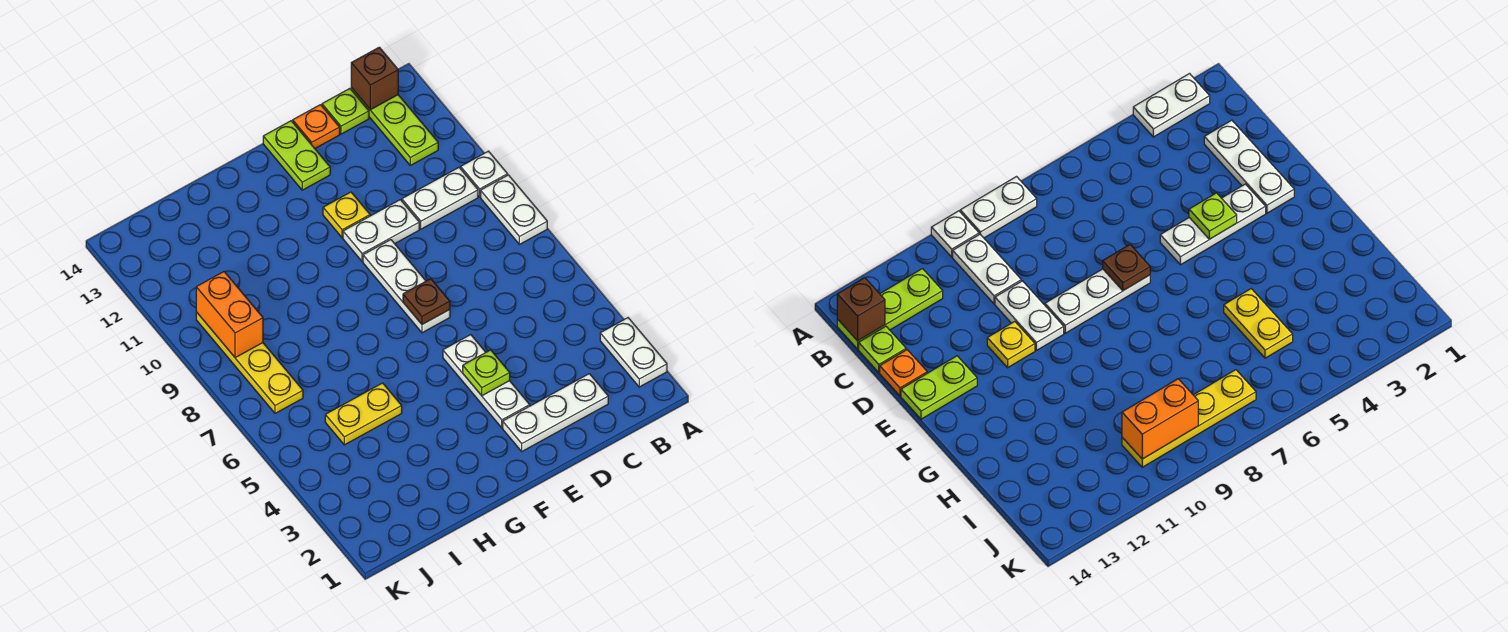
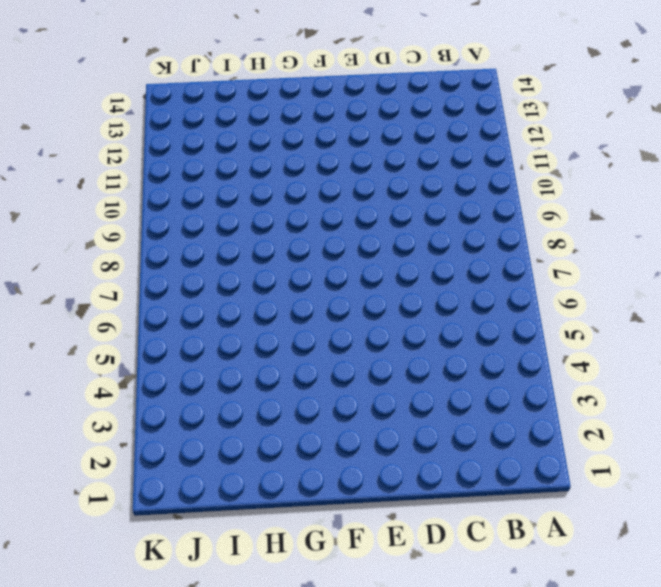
none -> white plate A2:A3 level 1
none -> white plate A8:A9 level 1
none -> white plate A10 level 1

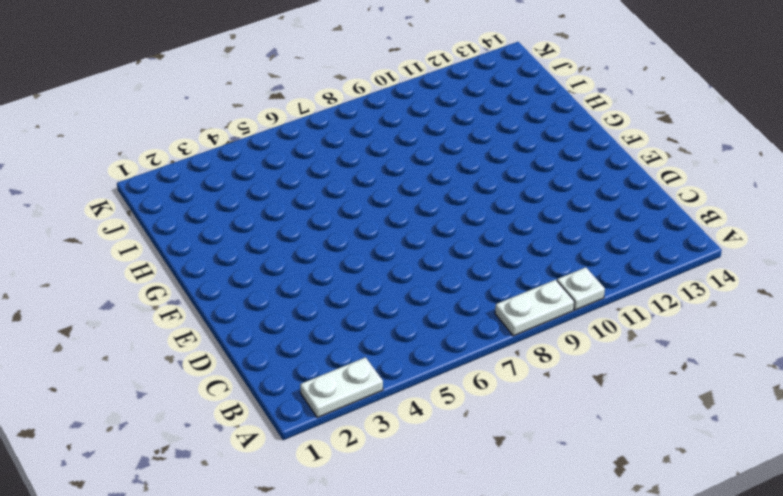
none -> white plate B10:C10 level 1
none -> lime plate B12:B14 level 1
none -> white plate C2:E2 level 1

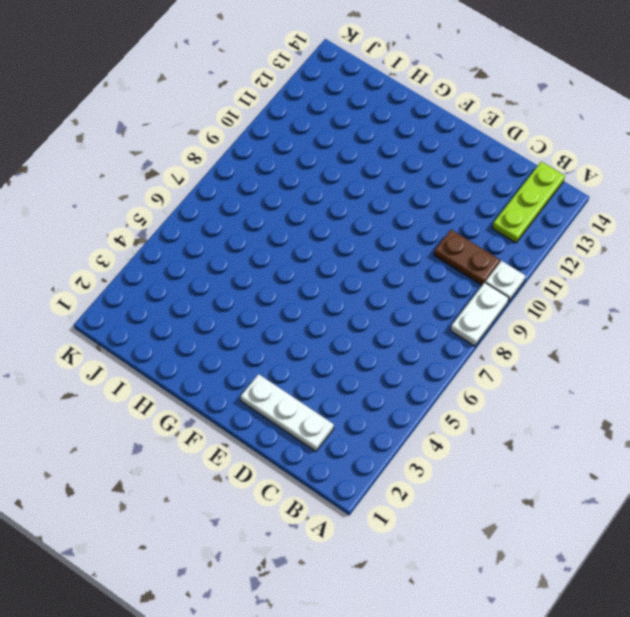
brown plate B10:C10 level 1 -> white plate B10:C10 level 1
none -> white plate A2:A3 level 1
none -> lime plate C14 level 1
none -> white plate D10:E10 level 1

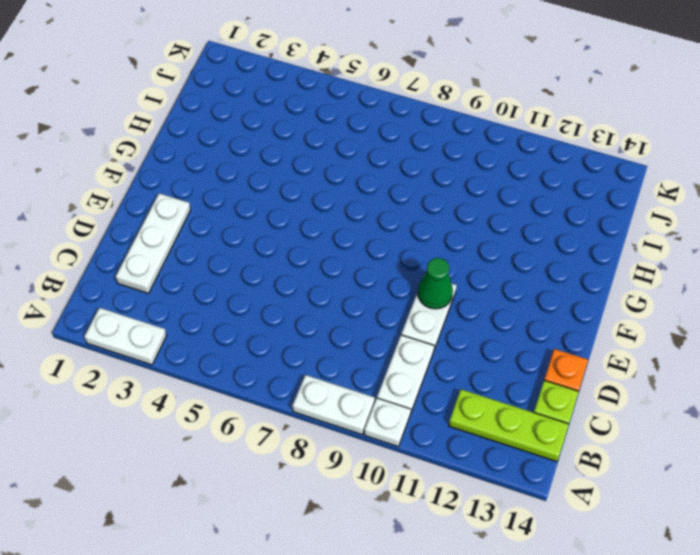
green cone E10 level 2 -> none
none -> white plate E3:E5 level 1
none -> white plate E7:E9 level 1
none -> yellow plate E11 level 1

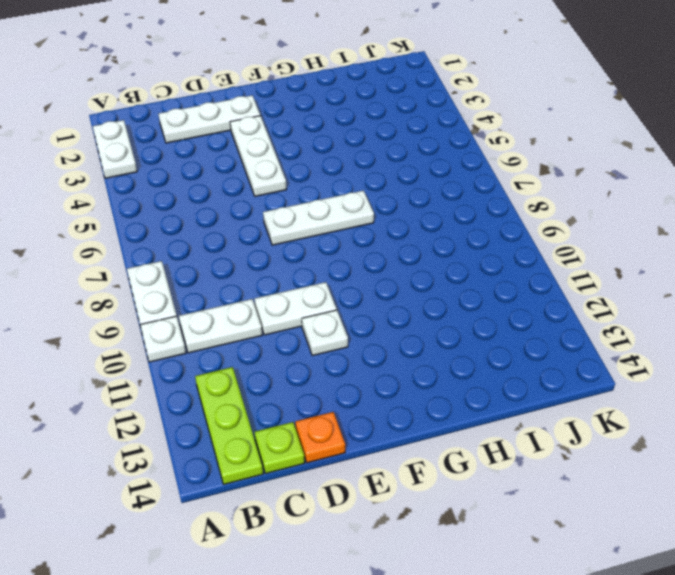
white plate E7:G7 level 1 -> white plate E7:E9 level 1
white plate E11 level 1 -> yellow plate E11 level 1
none -> lime plate E13:E14 level 1
none -> yellow plate H5:I5 level 1
none -> yellow plate J7:J10 level 1

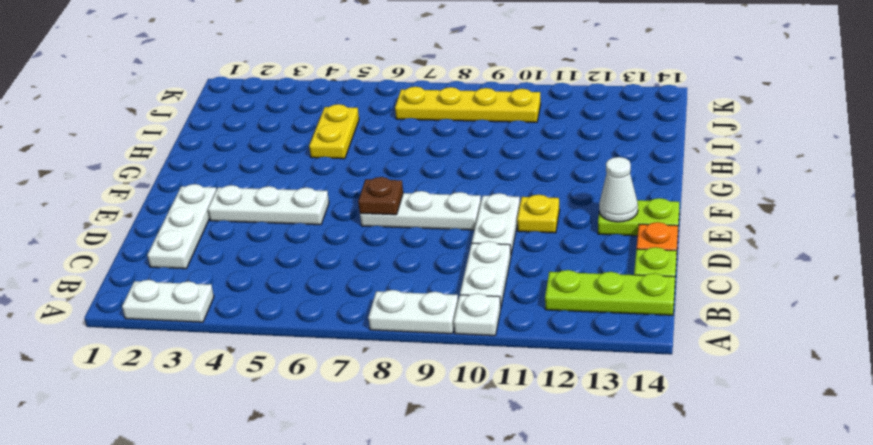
white cone E13 level 2 -> none
none -> brown brick B14 level 2
none -> lime plate E4 level 2
none -> orange brick J9:J10 level 2

